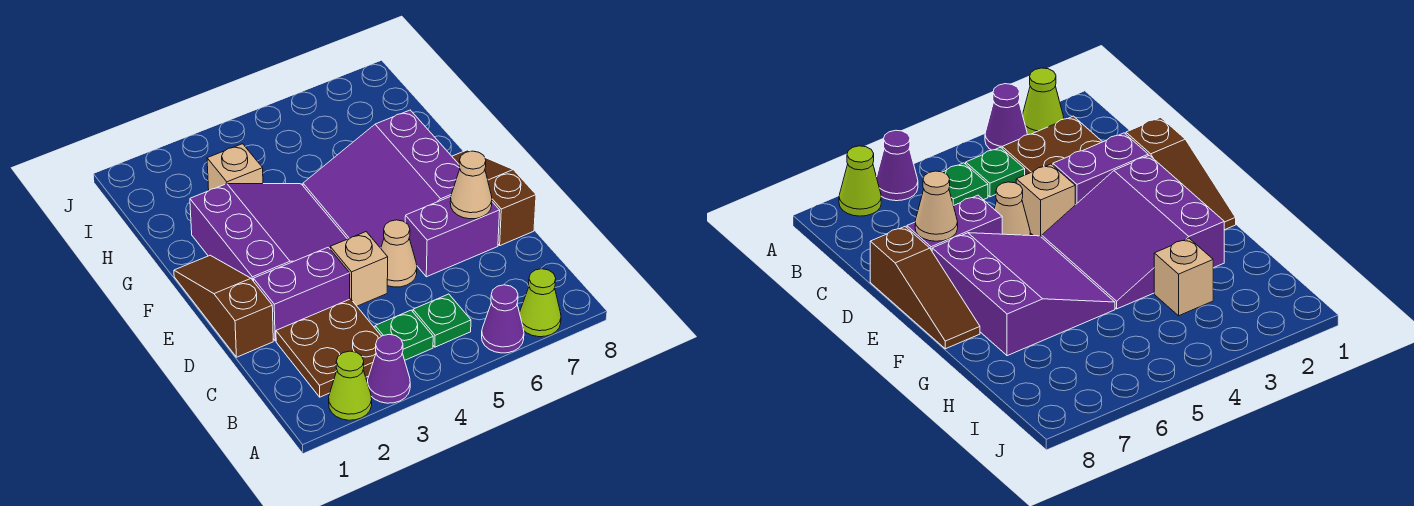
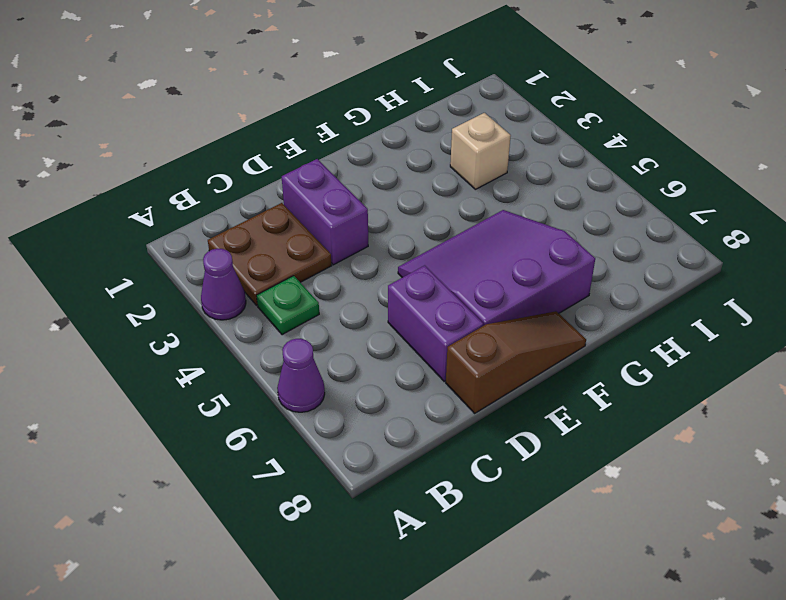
none -> lime cone A2 level 1
none -> lime cone A7 level 1
none -> green plate B5 level 1

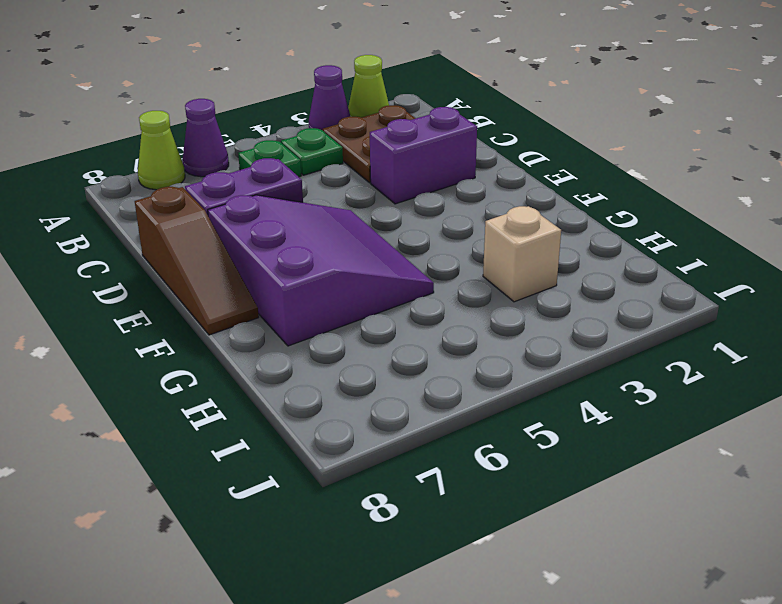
none -> brown slope D1:F1 level 1 top D
none -> tan brick D4 level 1
none -> tan cone D5 level 1

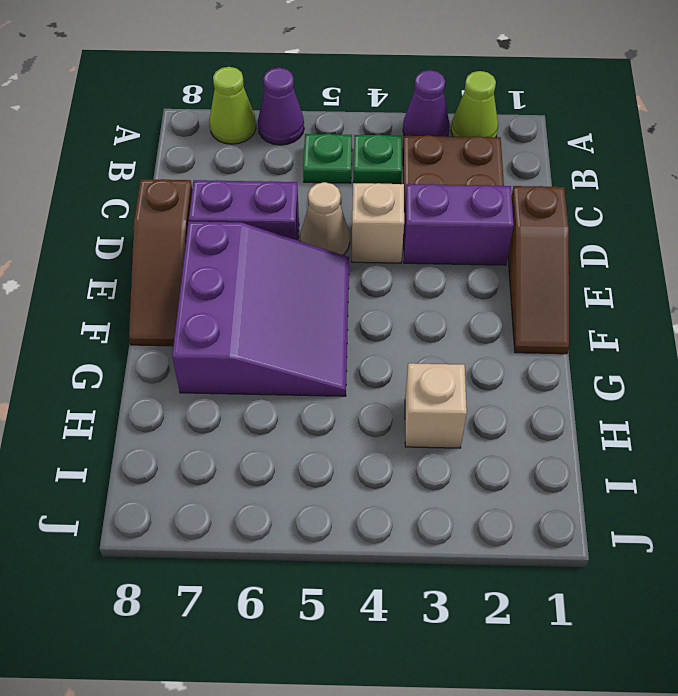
none -> purple slope E2:G4 level 1 top 2
none -> tan cone D7 level 2

